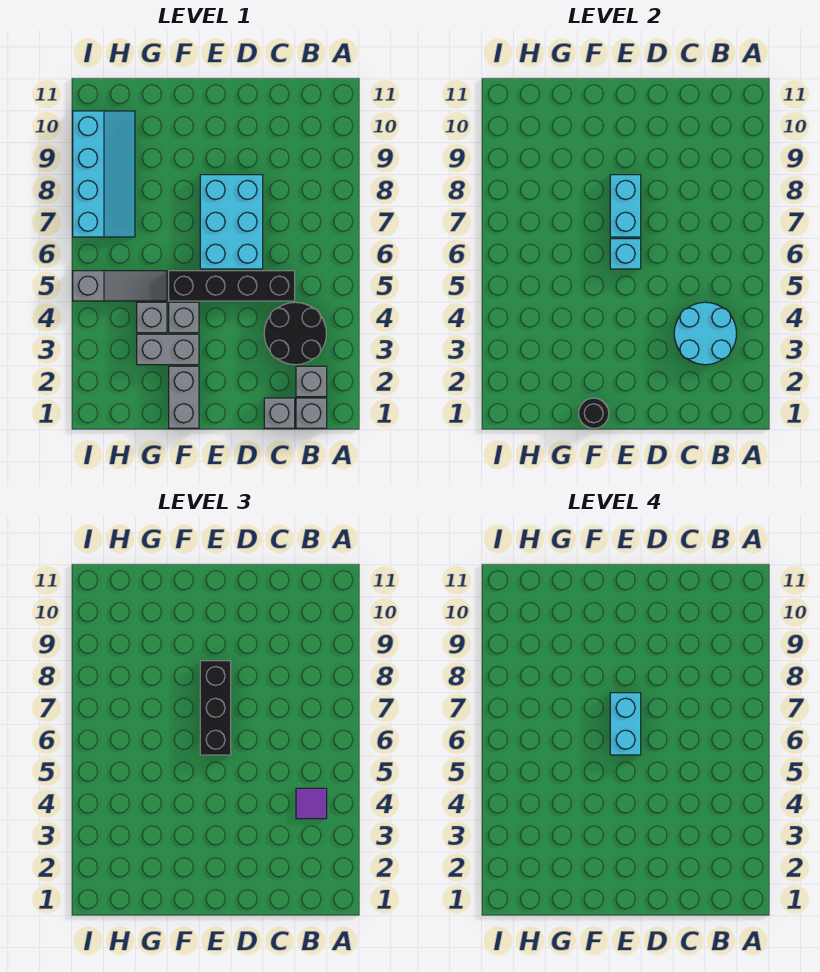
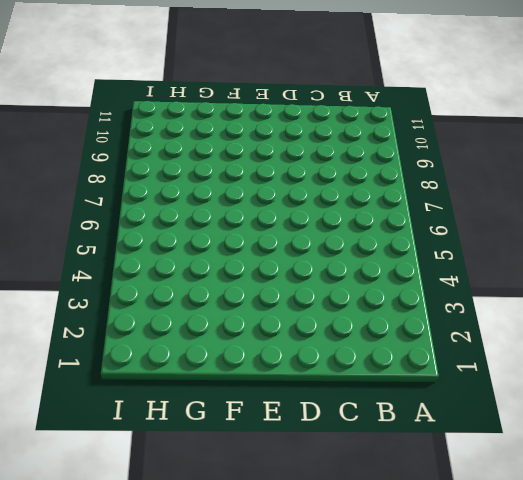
none -> grey brick B1 level 1
none -> grey brick B2 level 1
none -> black round brick B3:C4 level 1

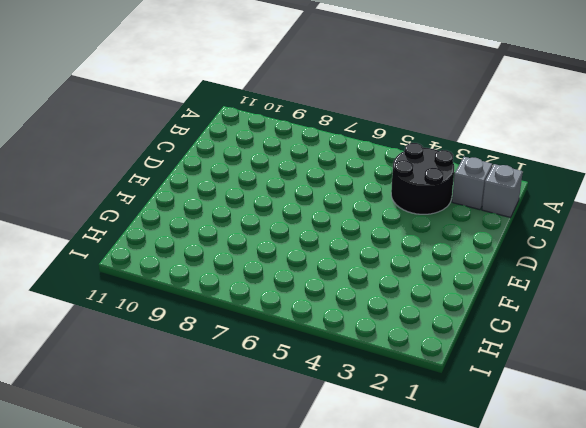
none -> grey brick C1 level 1
none -> black brick C5:F5 level 1
none -> cyan brick D6:E8 level 1

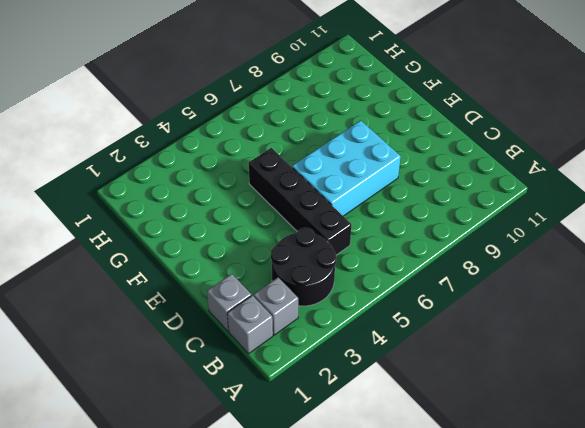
none -> grey brick F1:F2 level 1
none -> grey brick F3:G3 level 1
none -> grey brick F4 level 1

